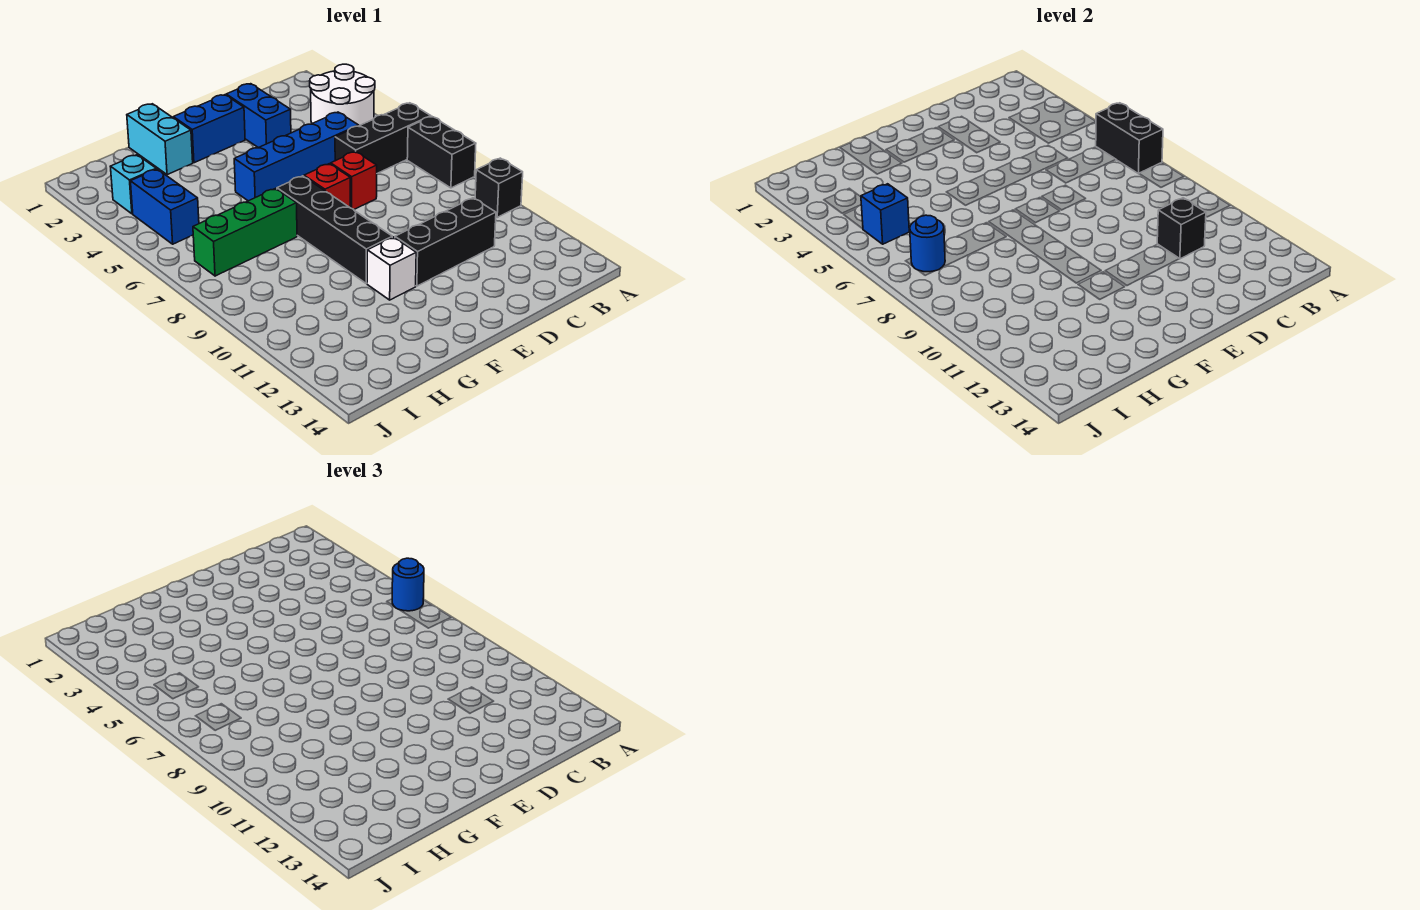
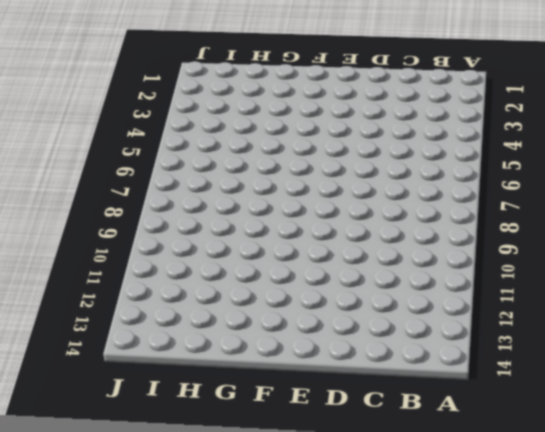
none -> white round brick A3:B4 level 1
none -> black brick A6:C6 level 1
none -> black brick A7:A8 level 1

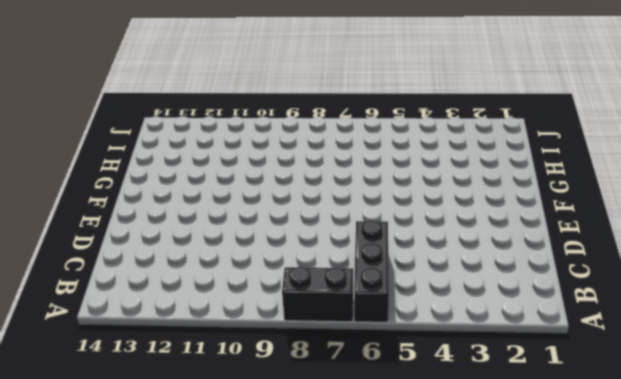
none -> white round brick A3:B4 level 1
none -> black brick A10 level 1
none -> blue brick C5:F5 level 1

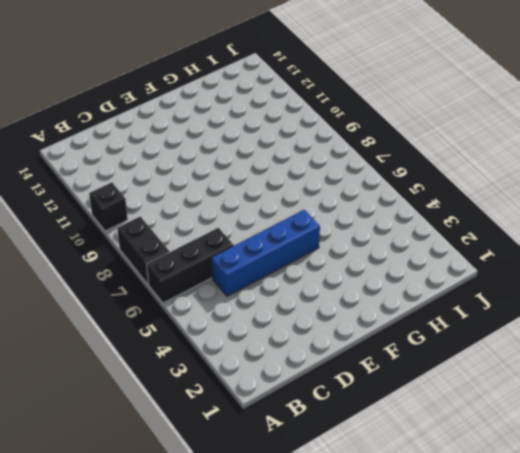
none -> white round brick A3:B4 level 1
none -> black brick C11:E11 level 1
none -> blue brick D2:D3 level 1

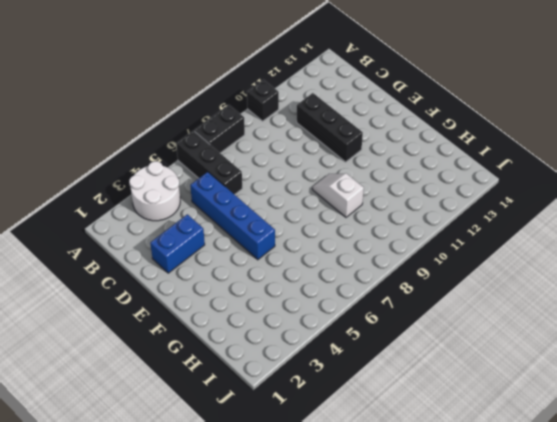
white slope F9:G9 level 1 top G -> black brick F7:F10 level 1
none -> red brick D7 level 1
none -> blue brick E2:F2 level 1
none -> red brick E7 level 1

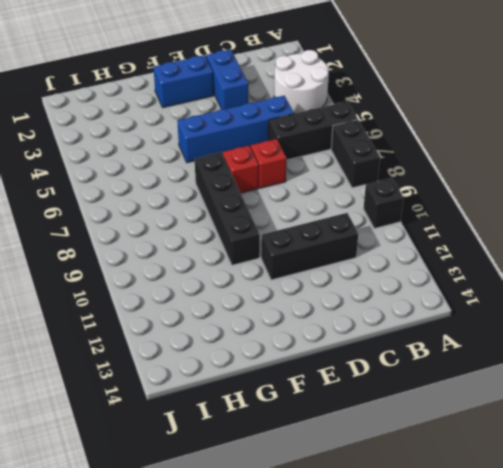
none -> white brick F11 level 1
none -> cyan brick G1:G2 level 1
none -> green brick G7:I7 level 1

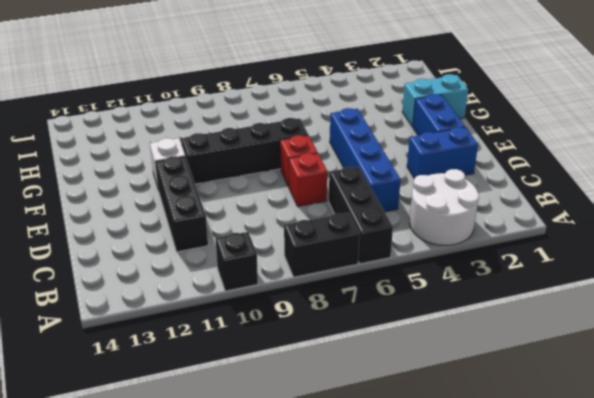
none -> green brick G7:I7 level 1
none -> cyan brick I3 level 1
none -> blue brick I4:I5 level 1

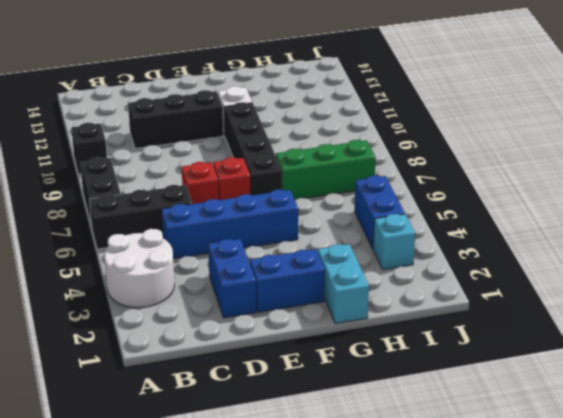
none -> black brick A6:A7 level 2
none -> black brick C11 level 2
none -> blue brick I5 level 2

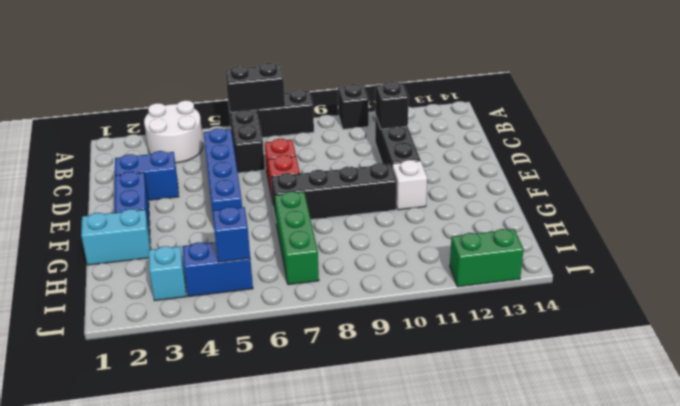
green brick J12:J13 level 1 -> none
none -> blue round brick I7 level 2
none -> blue round brick A6 level 3

